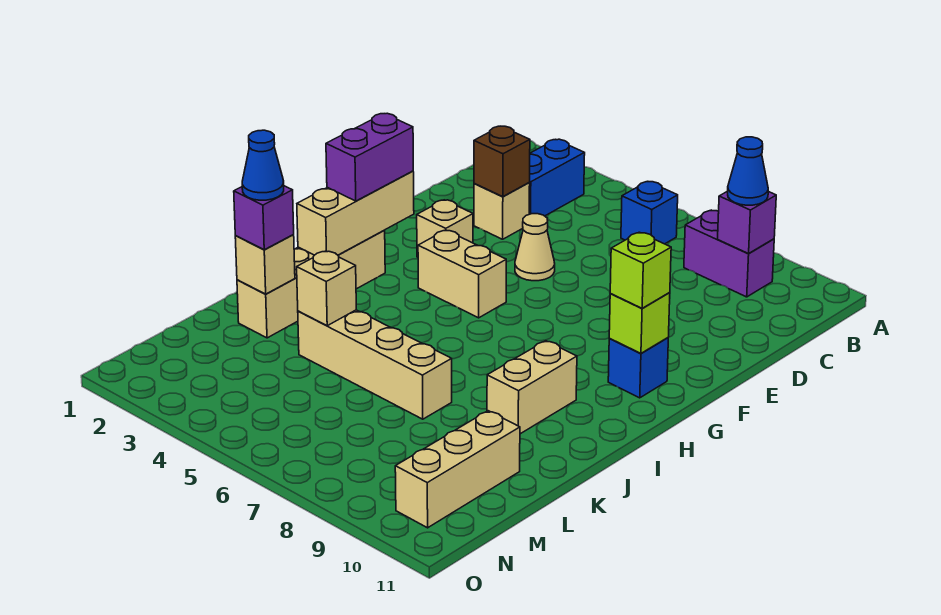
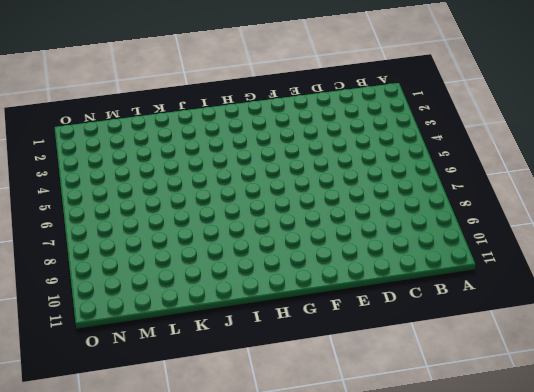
none -> blue brick B3:C3 level 1
none -> blue brick B6 level 1
none -> purple brick B8:B9 level 1

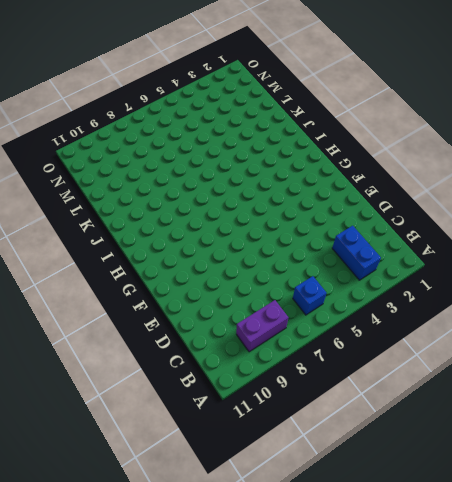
none -> tan brick D3 level 1
none -> tan cone E5 level 1
none -> tan brick F3 level 1

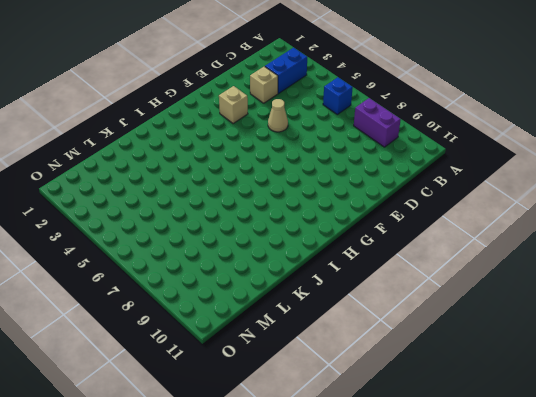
none -> tan brick G4:G5 level 1
none -> blue brick G10 level 1
none -> tan brick H2:K2 level 1

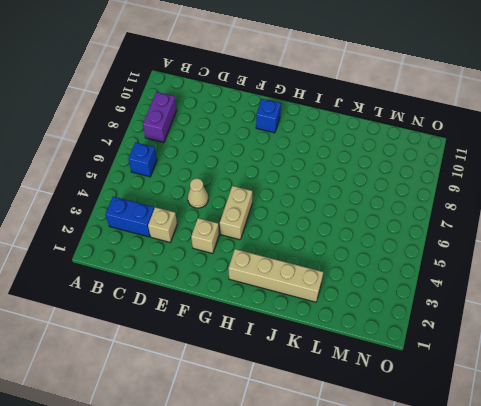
none -> tan brick I9:J9 level 1
none -> tan brick K4:K7 level 1
none -> tan brick L10:N10 level 1

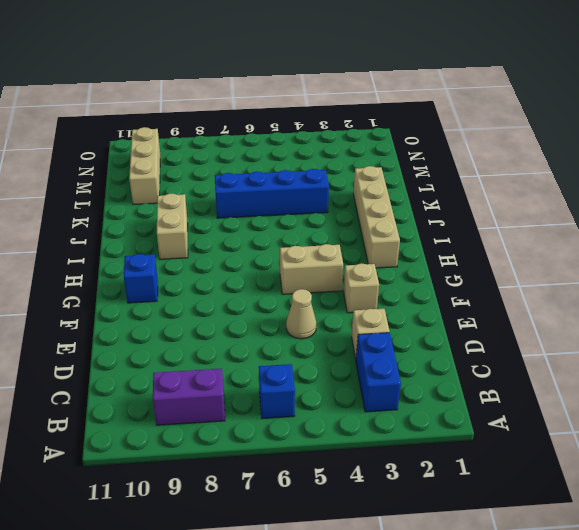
blue brick K4:K7 level 1 -> tan brick K4:K7 level 1
none -> purple brick B9 level 2
none -> brown brick D3 level 2
none -> tan brick G2:I2 level 2

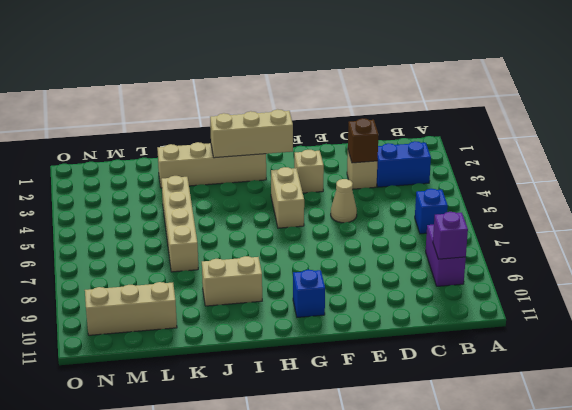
none -> lime brick G10 level 2
none -> tan brick K2 level 2
none -> tan brick K4 level 2

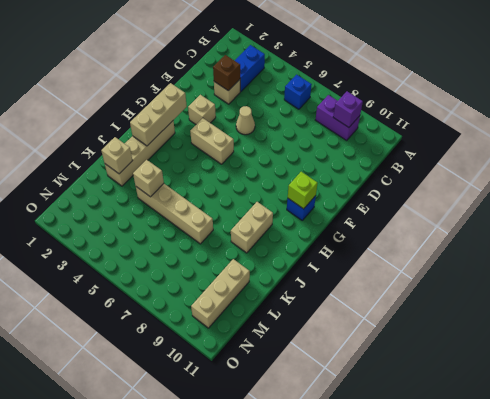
none -> blue cone B9 level 3
none -> purple brick G2:H2 level 3
none -> lime brick G10 level 3

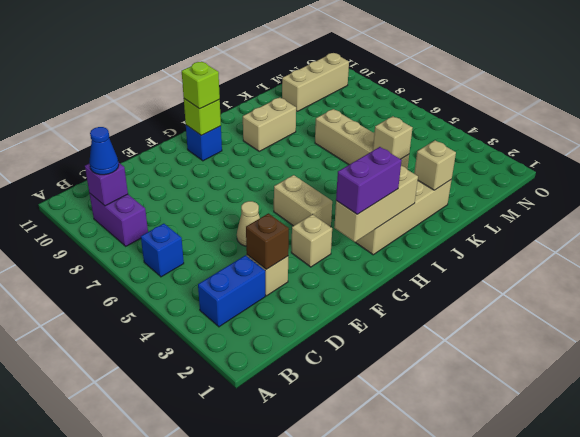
none -> purple brick K2 level 3
none -> blue cone K2 level 4

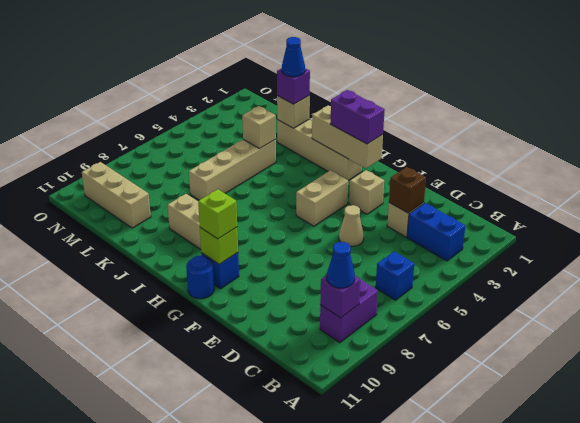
blue round brick G11 level 1 -> none

